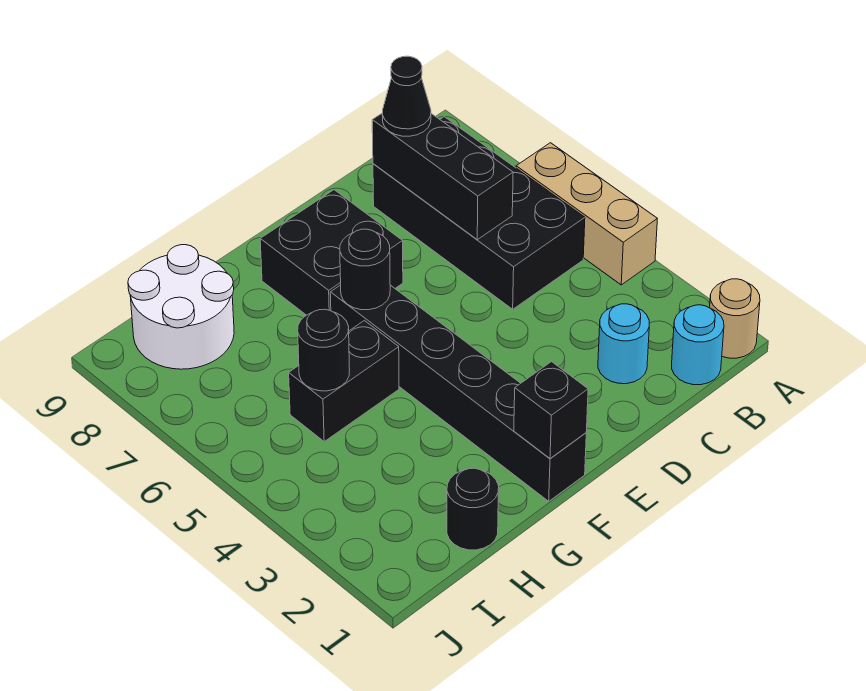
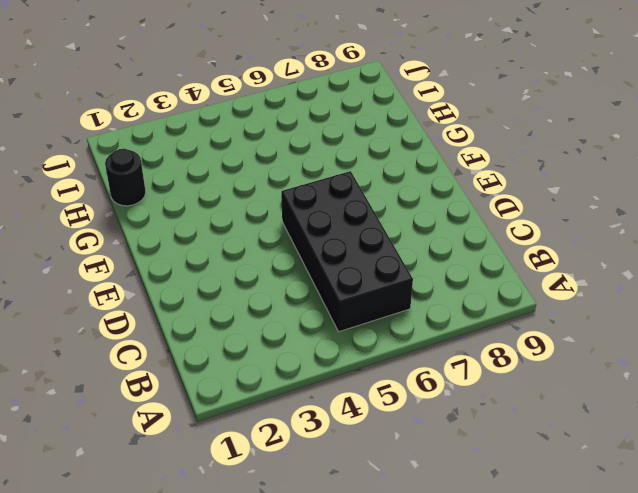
black brick B5:E6 level 1 -> black brick B5:C8 level 1
none -> tan round brick A1 level 1
none -> tan brick A4:A6 level 1
none -> cyan round brick B1 level 1

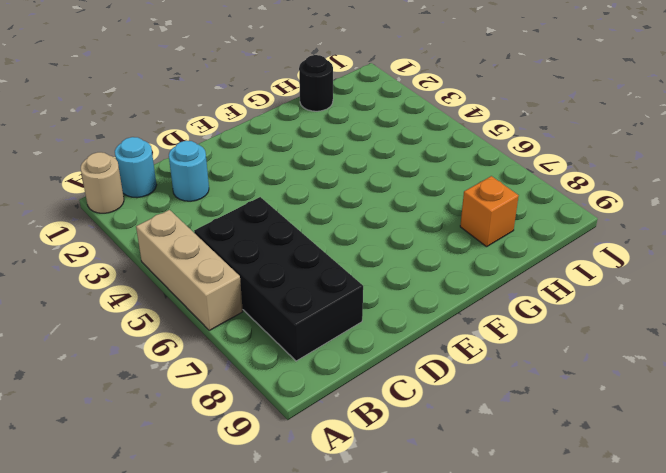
orange brick H8 level 1 -> white round brick H8:I9 level 1
none -> black brick E7:F8 level 1
none -> black brick F1:F6 level 1
none -> black brick G5:H5 level 1

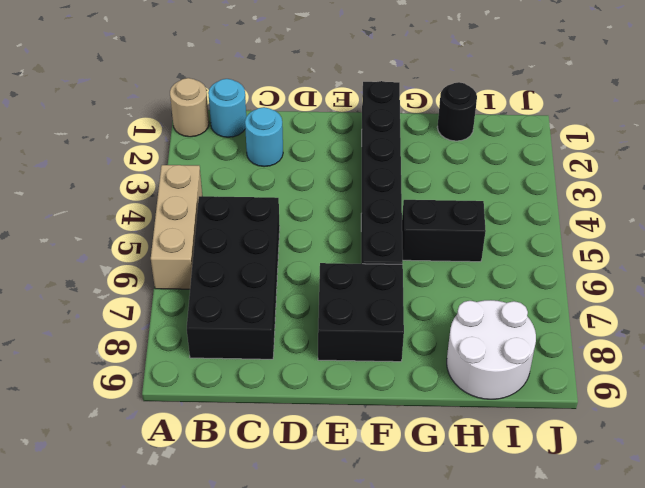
none -> black brick C6:C8 level 2
none -> black brick F1 level 2
none -> black round brick F6 level 2

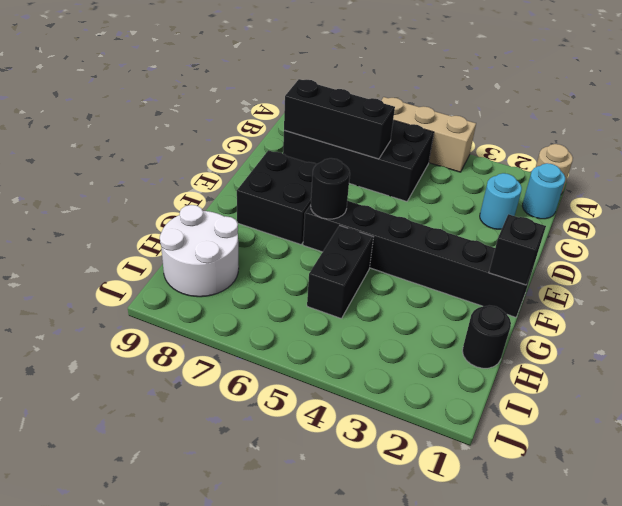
none -> black round brick H5 level 2
none -> black cone C8 level 3

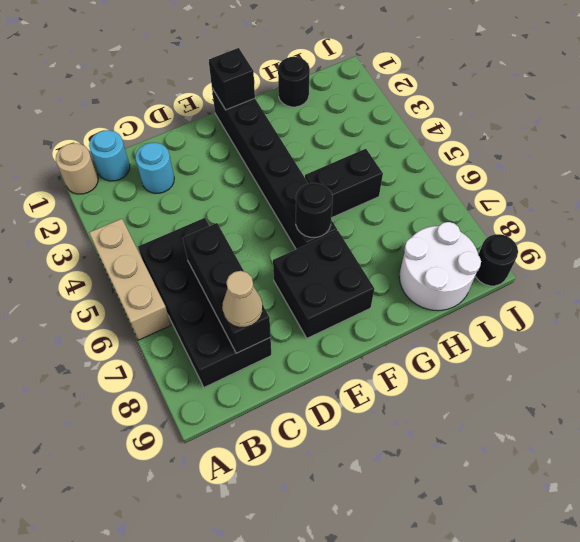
tan cone C8 level 3 -> black cone C8 level 3
black round brick J9 level 1 -> black round brick H5 level 2

